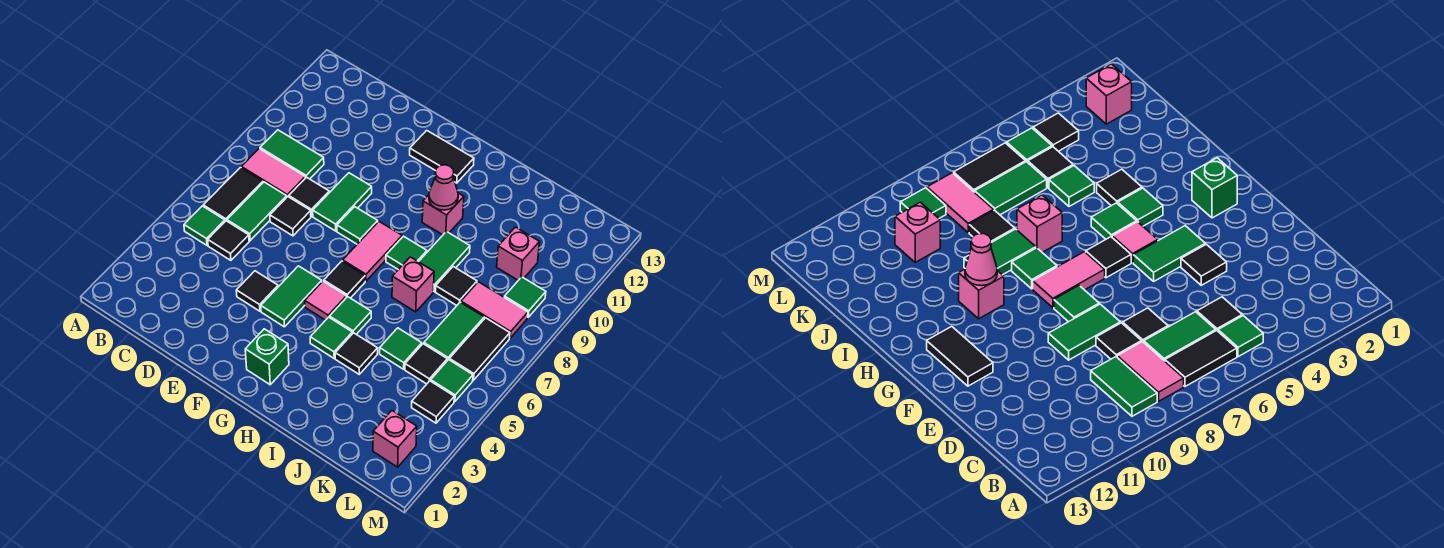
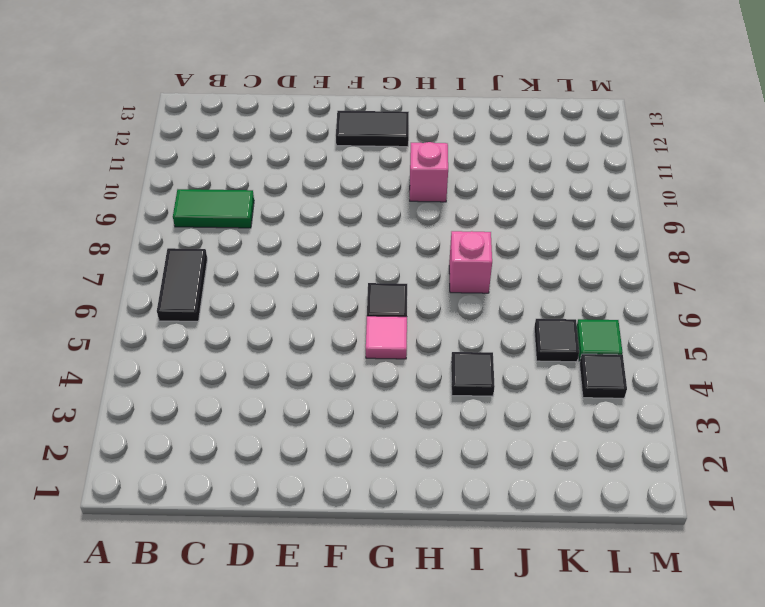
none -> green tile B5 level 1
none -> pink tile B8:C8 level 1
none -> black tile C5 level 1
none -> green tile C6:C7 level 1

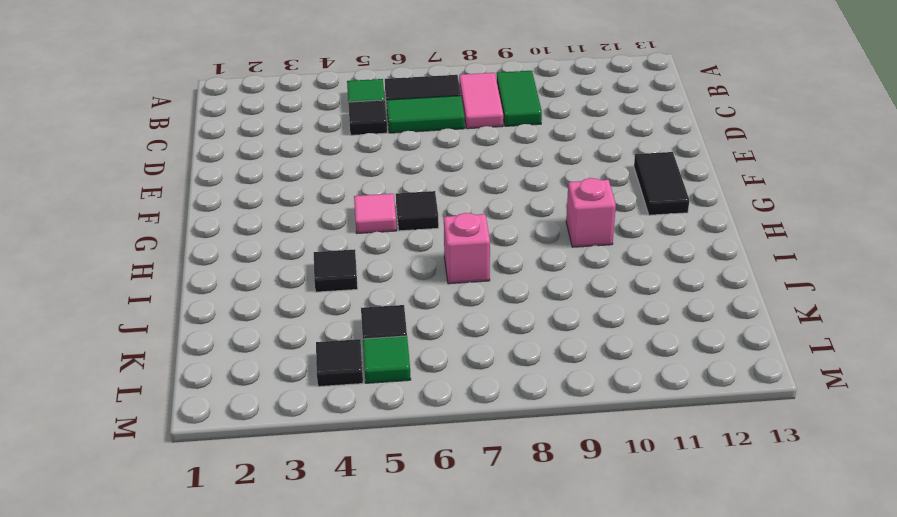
none -> black tile D7 level 1
none -> black tile D8 level 1
none -> black tile E4 level 1
none -> green tile E8:E9 level 1

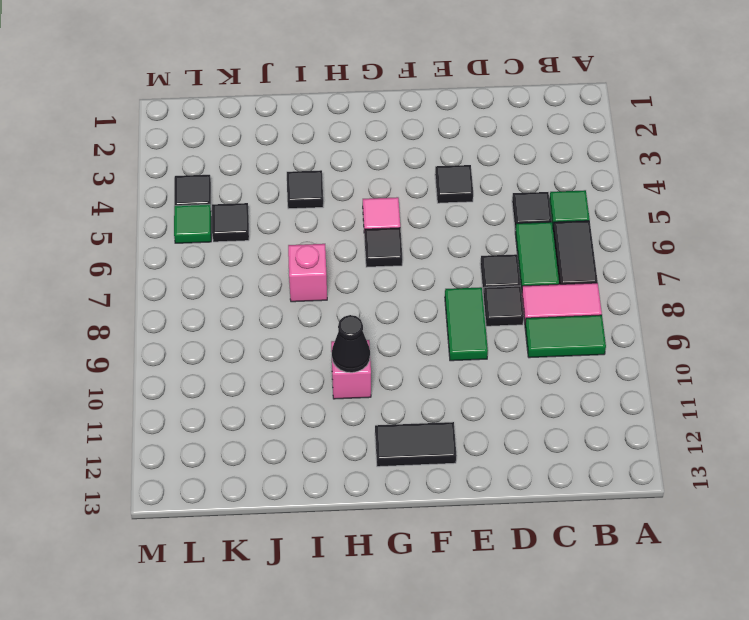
black cone H10 level 2 -> pink cone H10 level 2
none -> green tile F4:F5 level 1
none -> green tile F8 level 1
none -> green brick G2 level 1
none -> pink tile G7:G8 level 1

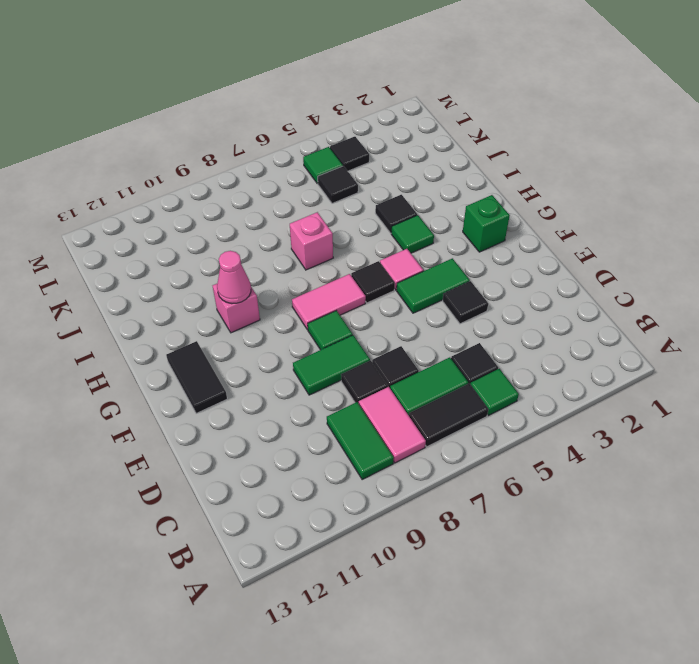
none -> green tile H5 level 1
none -> green tile H8 level 1
none -> green tile I8:I9 level 1
none -> green tile J5 level 1

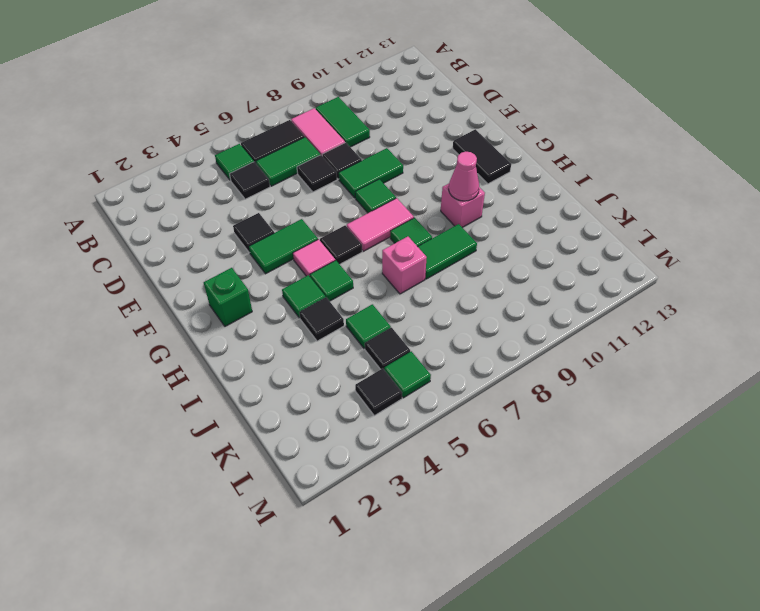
none -> black tile J8 level 1
none -> green tile K6:K7 level 1
none -> pink tile K8:L8 level 1
none -> pink brick K10 level 1

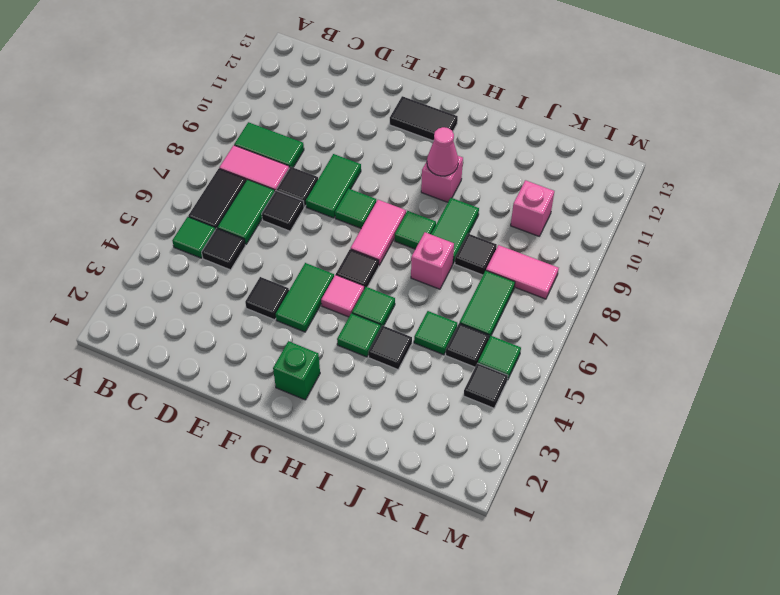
none -> pink brick L2 level 1
none -> black tile L6:L7 level 1
none -> green tile L9 level 1

